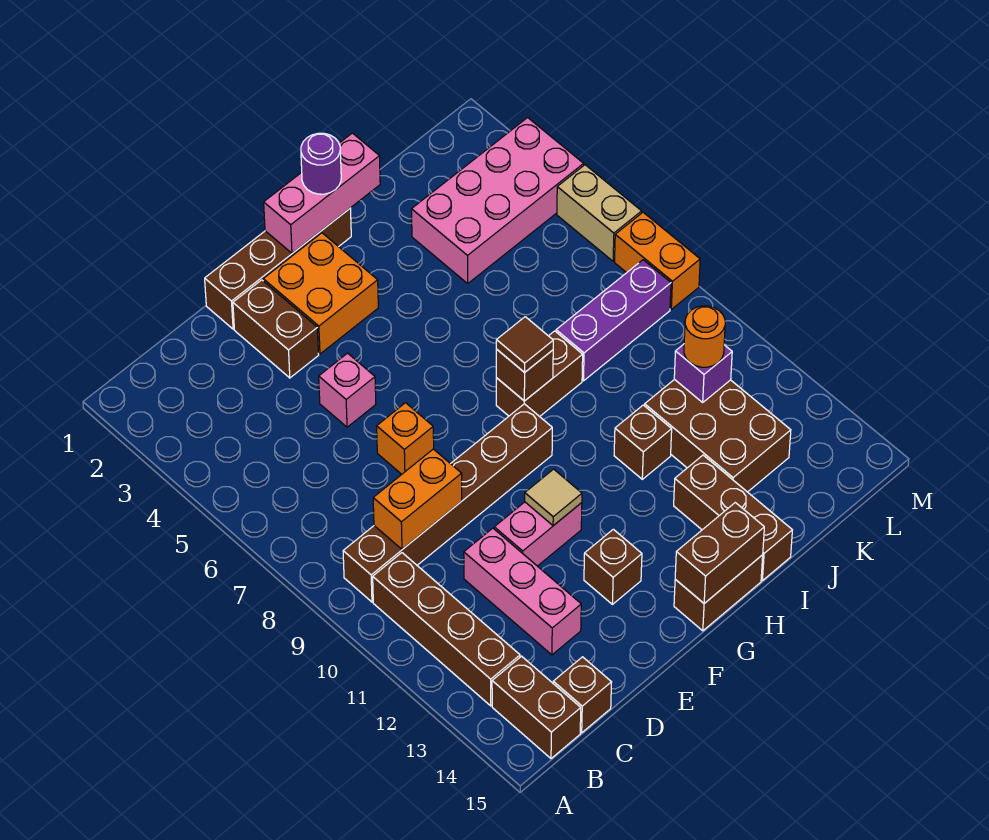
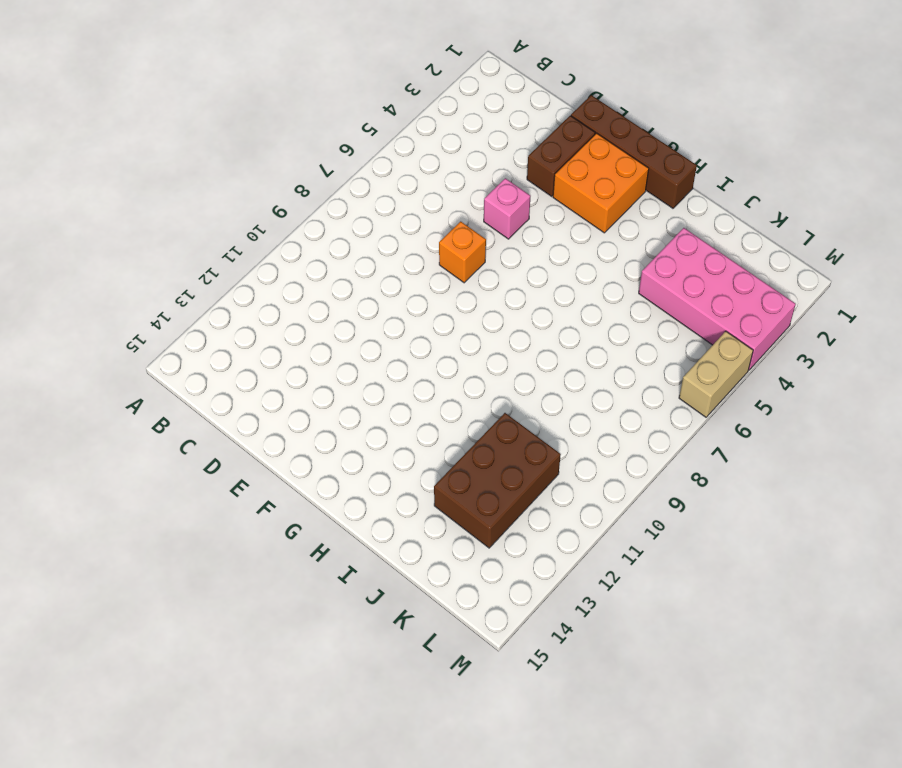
none -> brown brick B9:G9 level 1
none -> brown brick B10:B13 level 1
none -> brown brick B14:B15 level 1
none -> brown brick C15 level 1

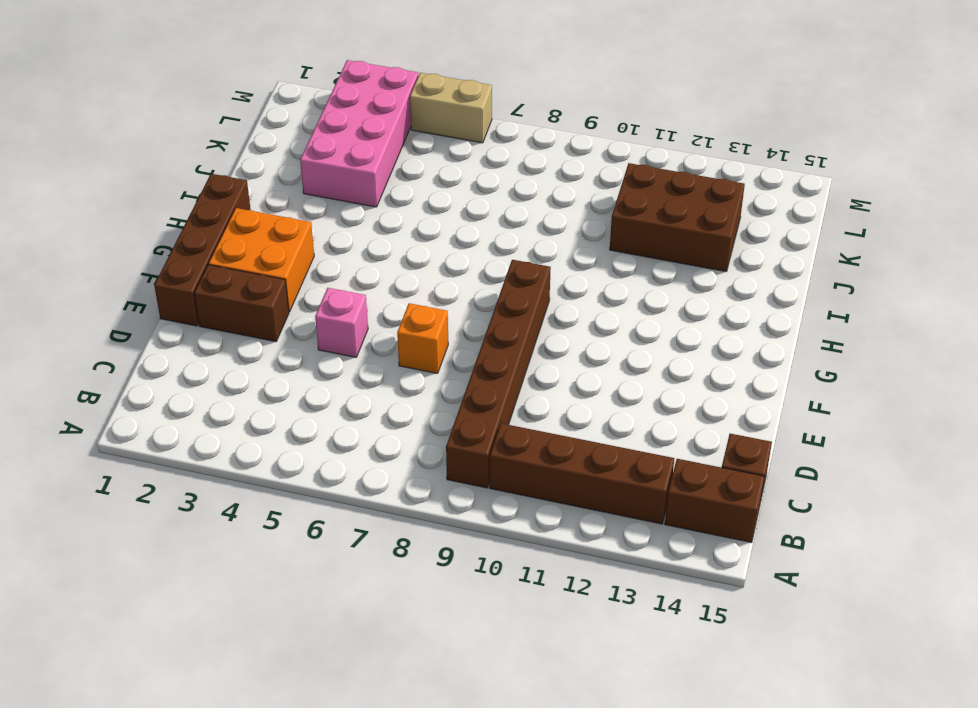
none -> pink brick D11:D13 level 1
none -> pink brick E11:F11 level 1
none -> brown brick F13 level 1
none -> brown brick G15:H15 level 1

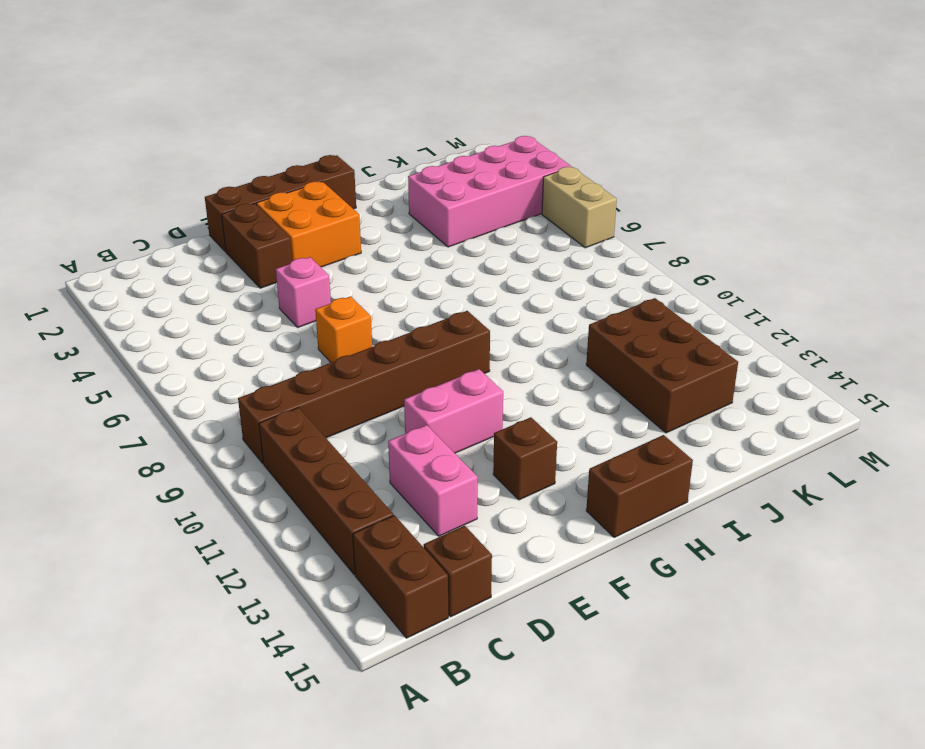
pink brick D12:D13 level 1 -> pink brick D11:D13 level 1
none -> brown brick H8:I8 level 1
none -> brown brick I11 level 1
none -> brown brick I13:I15 level 1
none -> purple brick J8:L8 level 1

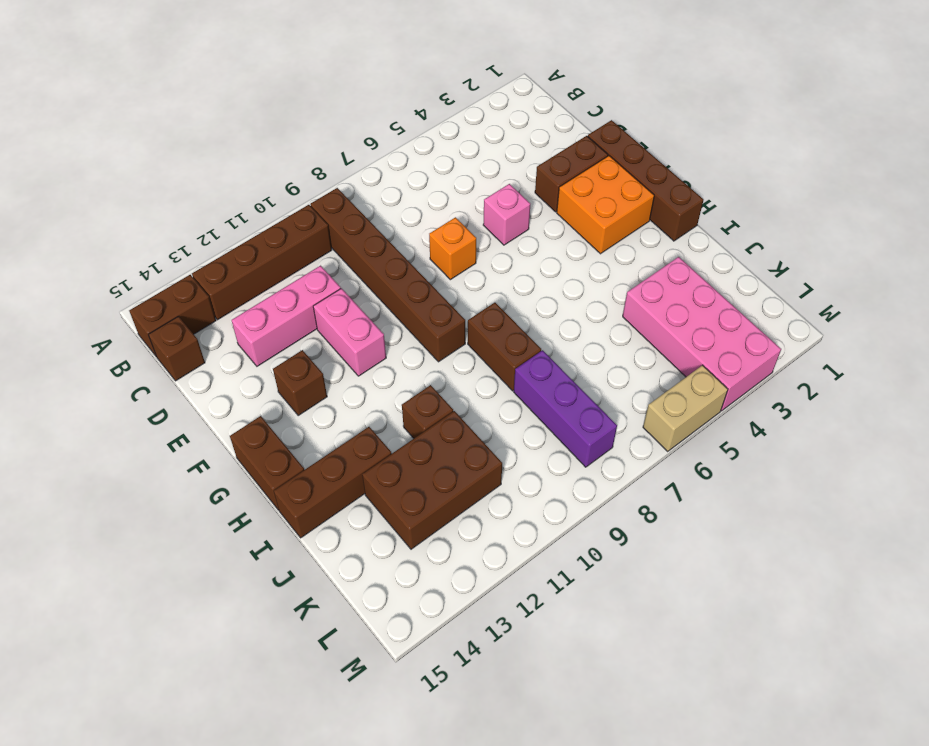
none -> orange brick M7:M8 level 1
none -> orange brick C9:D9 level 2
none -> tan tile F11 level 2
none -> pink brick G1:I1 level 2

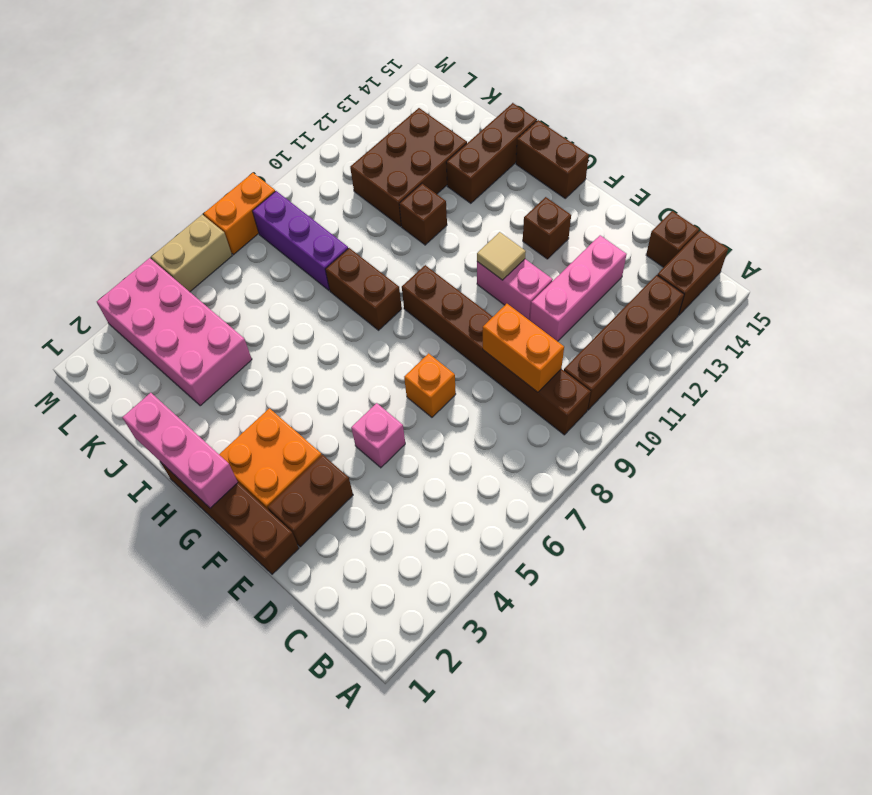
none -> brown brick G15:H15 level 2
none -> brown brick H8 level 2
none -> purple brick K11 level 2
none -> purple round brick H1 level 3

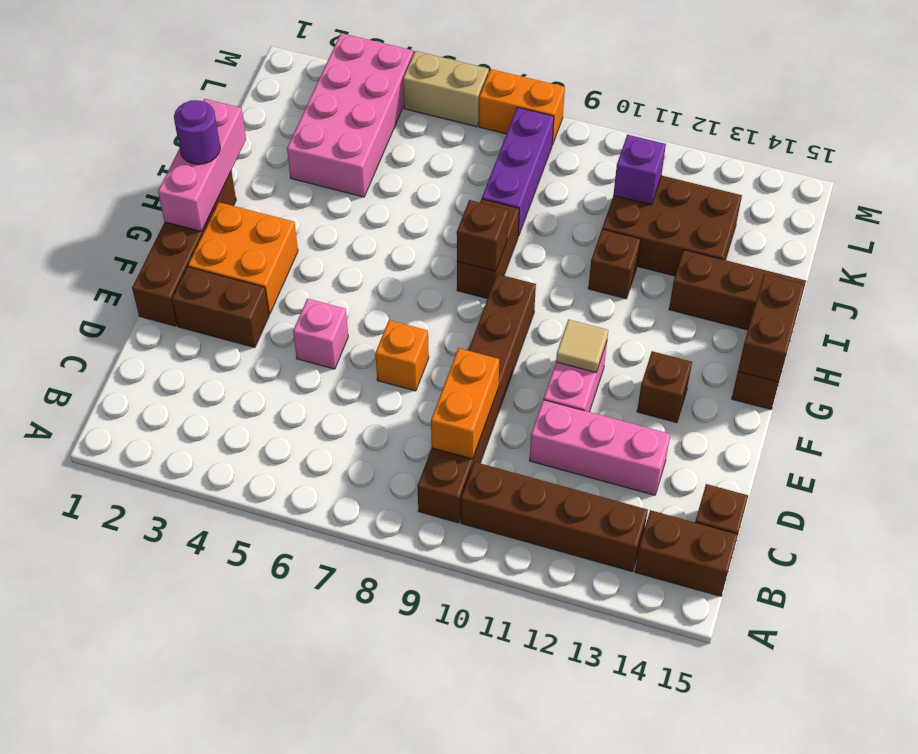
none -> brown tile H8 level 3
none -> orange round brick K11 level 3

